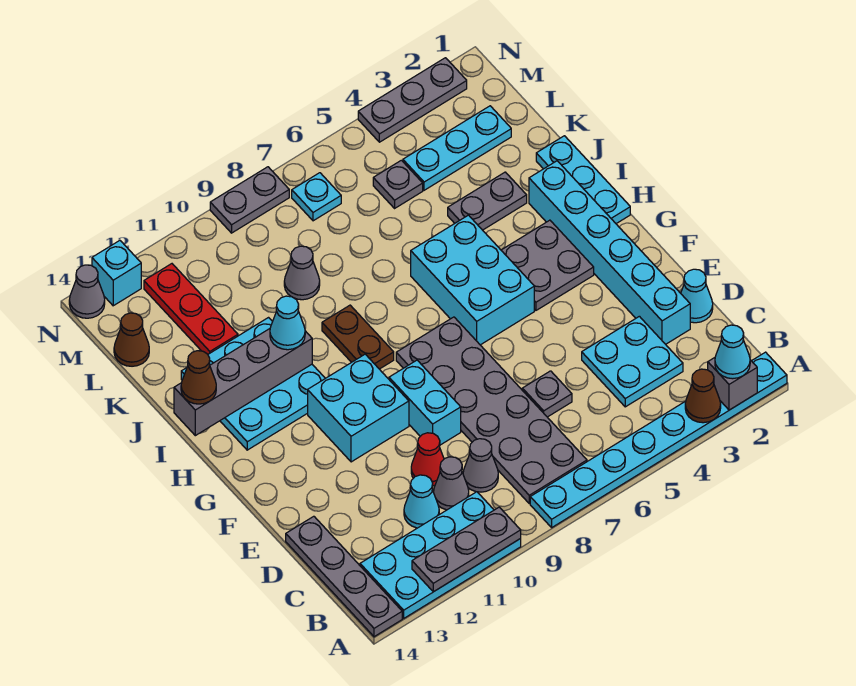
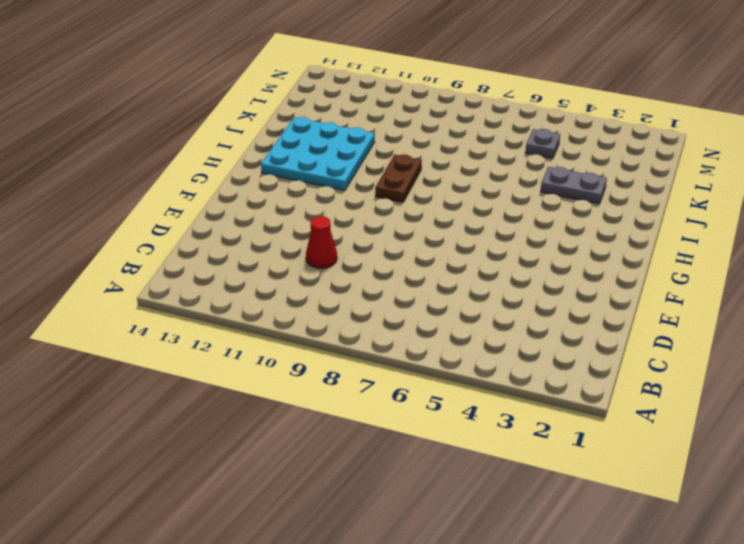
none -> cyan plate A1:A8 level 1
none -> cyan plate A10:B13 level 1
none -> grey plate A14:D14 level 1
none -> grey plate B7:G8 level 1

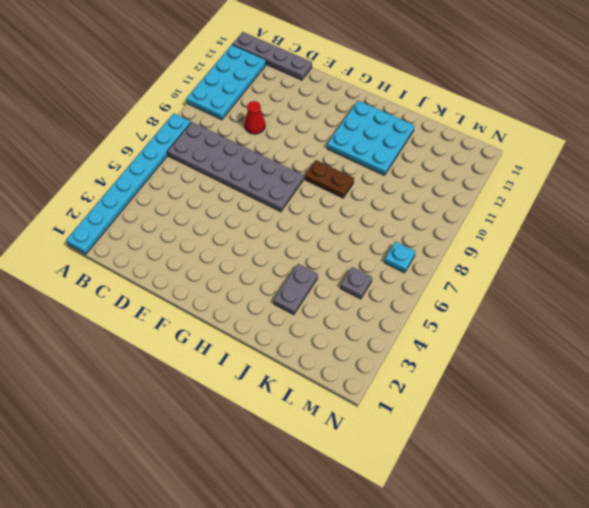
none -> cyan plate C3:D4 level 1
none -> grey cone C9 level 1
none -> grey cone C10 level 1
none -> cyan cone C11 level 1

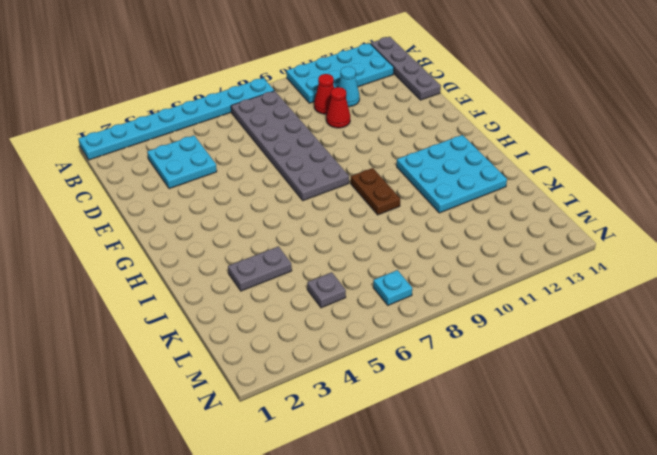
red cone C10 level 1 -> grey cone C10 level 1
none -> grey cone C9 level 1
none -> cyan cone D1 level 1
none -> cyan brick D2:I2 level 1
none -> grey plate D6 level 1

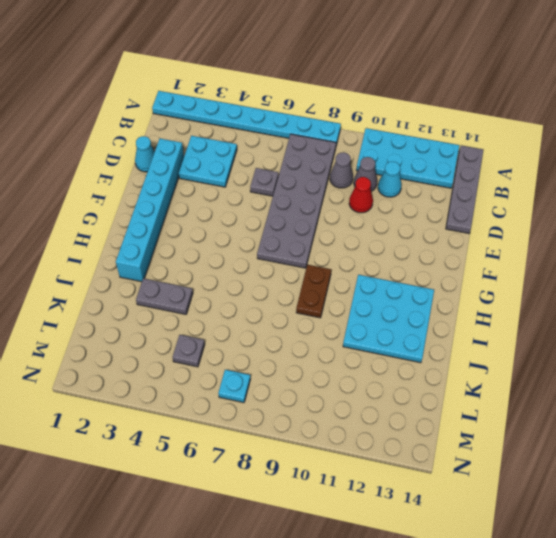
none -> cyan brick E9:F9 level 1
none -> cyan brick F10:G11 level 1
none -> grey plate G3:H4 level 1
none -> cyan brick G5:I6 level 1

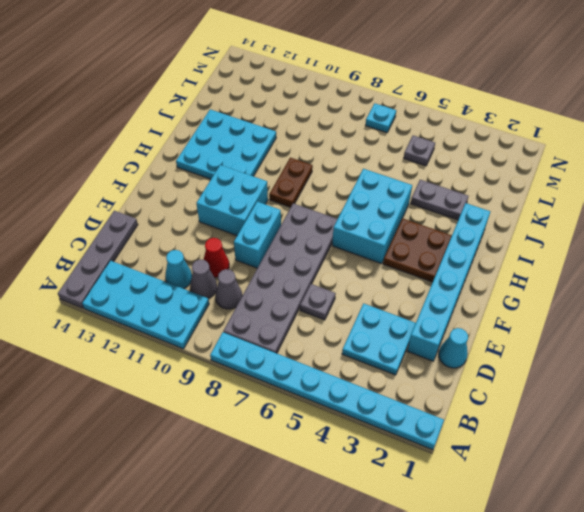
brown plate G3:H4 level 1 -> grey plate G3:H4 level 1
none -> cyan plate H1:J1 level 1
none -> grey cone K9 level 1
none -> red plate K12:M12 level 1
none -> cyan plate L2:L4 level 1

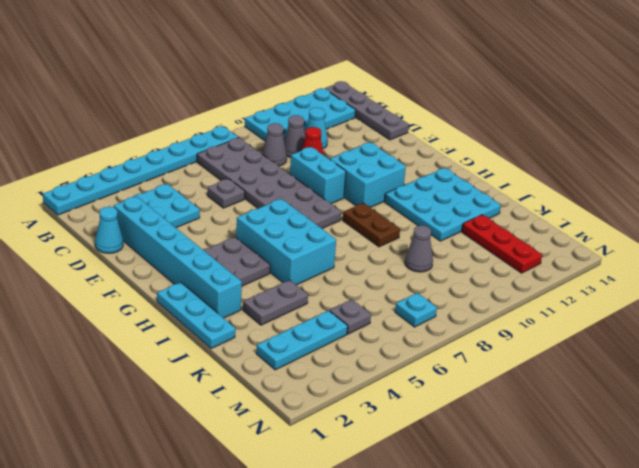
none -> brown cone L14 level 1
none -> grey plate N2:N4 level 1
none -> grey plate N8:N9 level 1
none -> cyan brick N13 level 1

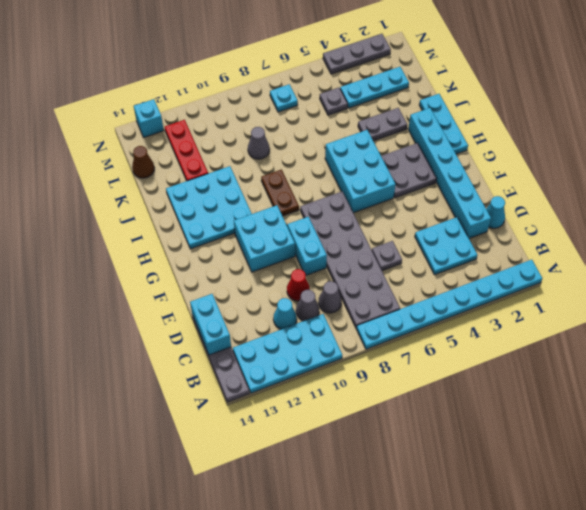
cyan brick C14:D14 level 2 -> none
none -> grey plate N8:N9 level 1
none -> grey cone N14 level 1
none -> grey brick A2 level 2
none -> brown cone A3 level 2

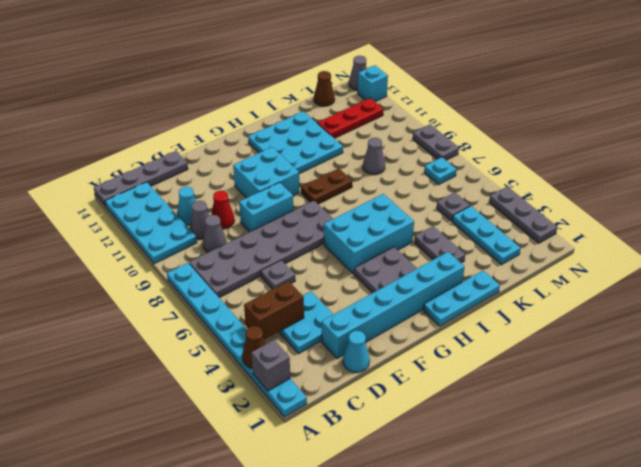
brown brick B4:C4 level 2 -> none
none -> grey plate A10:A12 level 2
none -> grey brick I11:I14 level 2
none -> cyan cone A2 level 3
none -> cyan cone I11 level 3

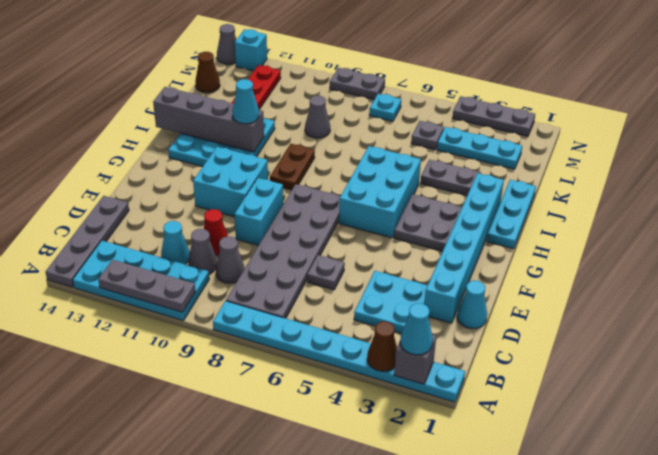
none -> brown cone I14 level 3

